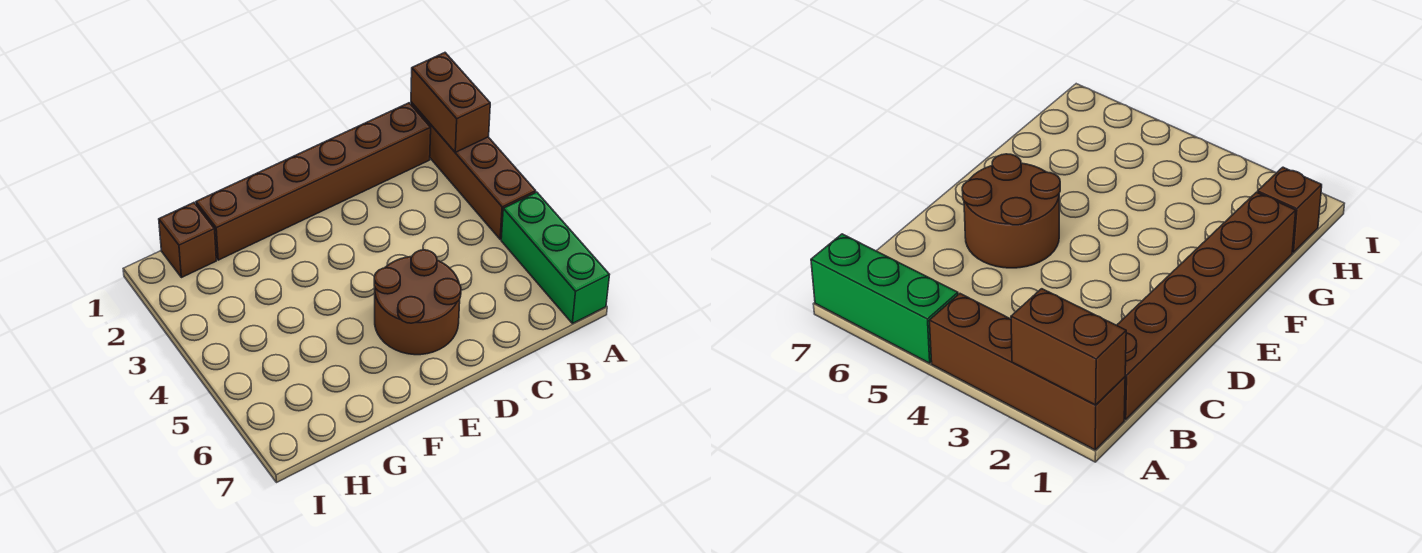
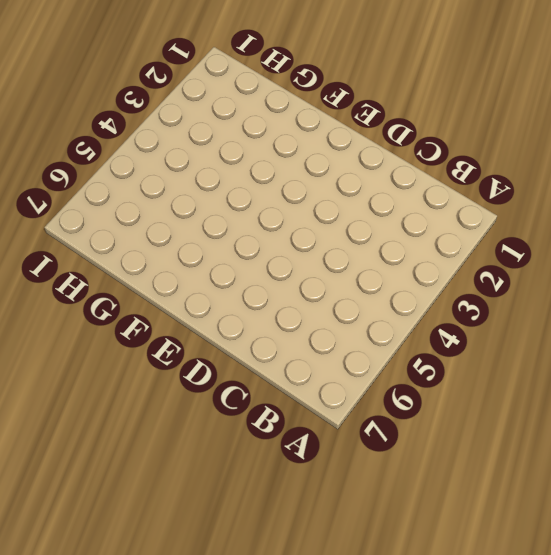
none -> brown brick A1:A4 level 1
none -> green brick A5:A7 level 1

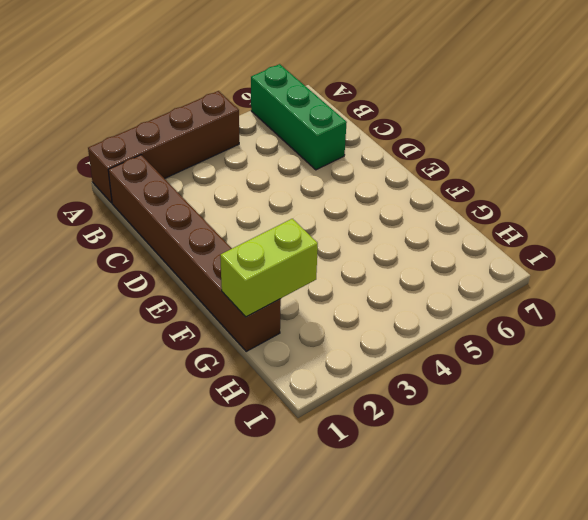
green brick A6:C6 level 1 -> green brick A5:A7 level 1
lime brick G1:G2 level 2 -> none
none -> brown round brick D5:E6 level 1
none -> brown brick H1 level 1

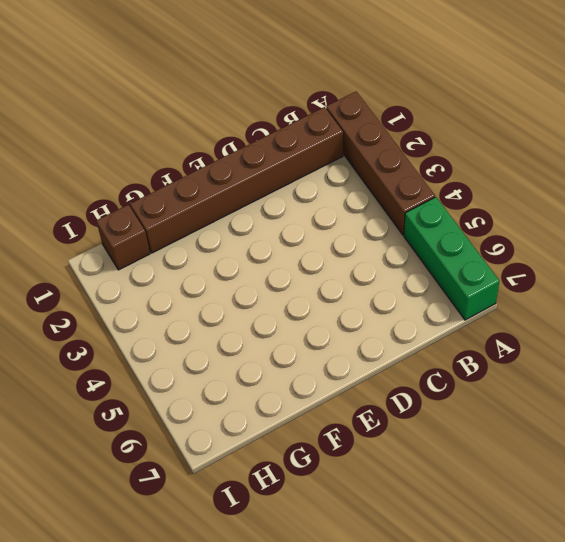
none -> brown round brick D5:E6 level 1
none -> brown brick A1:A2 level 2

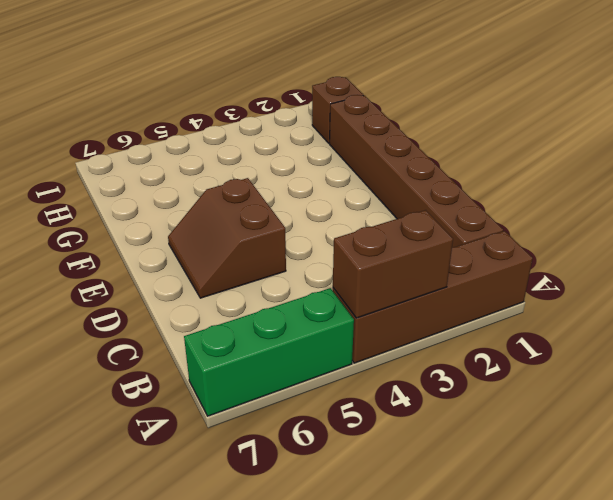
brown brick A3:A4 level 2 -> brown brick A1:A2 level 2
brown slope D5:E6 level 1 top 5 -> brown round brick D5:E6 level 1

